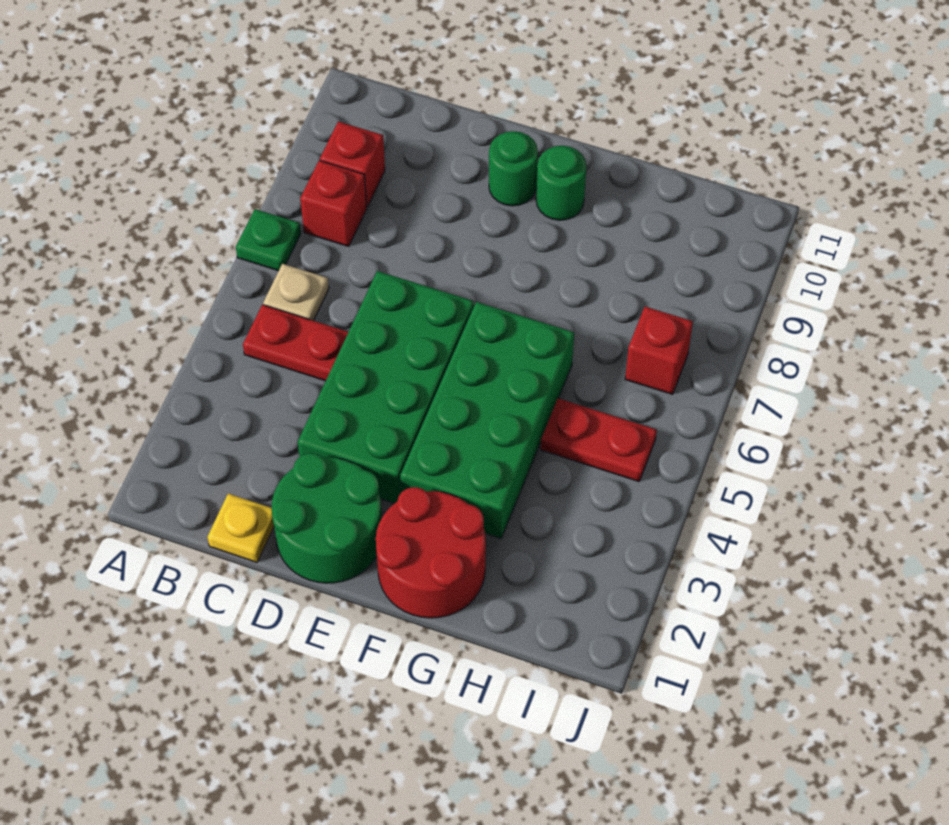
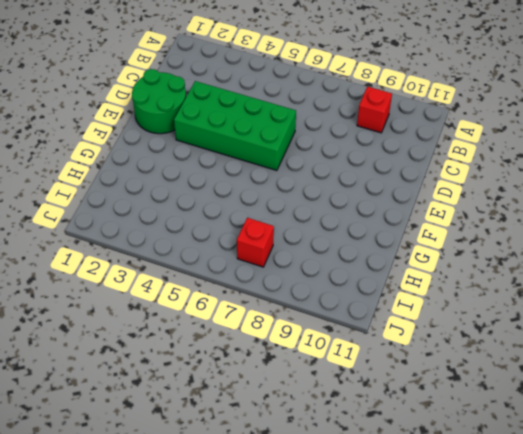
none -> green plate A7 level 1
none -> red plate B5:C5 level 1
none -> tan plate B6 level 1

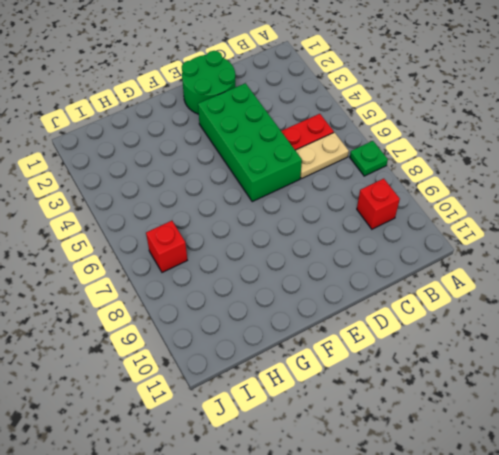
tan plate B6:C6 level 1 -> tan plate B6 level 1
none -> red brick B8 level 1
none -> yellow plate C1 level 1
none -> green round brick E10 level 1

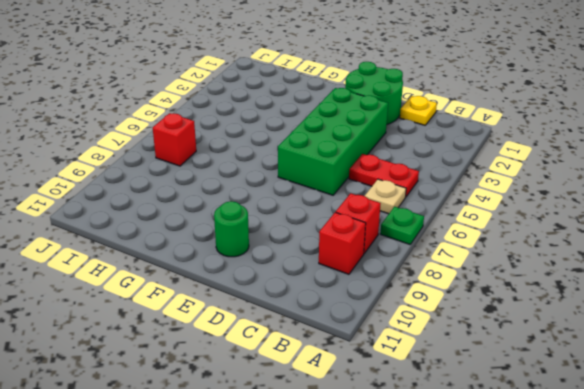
none -> red round brick F1:G2 level 1
none -> green brick F3:G6 level 1
none -> green round brick F10 level 1

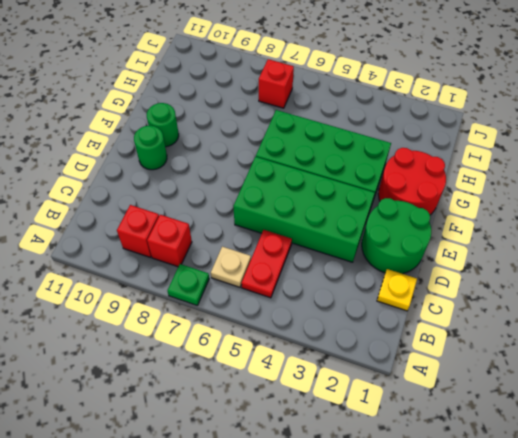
none -> red plate H5:I5 level 1

